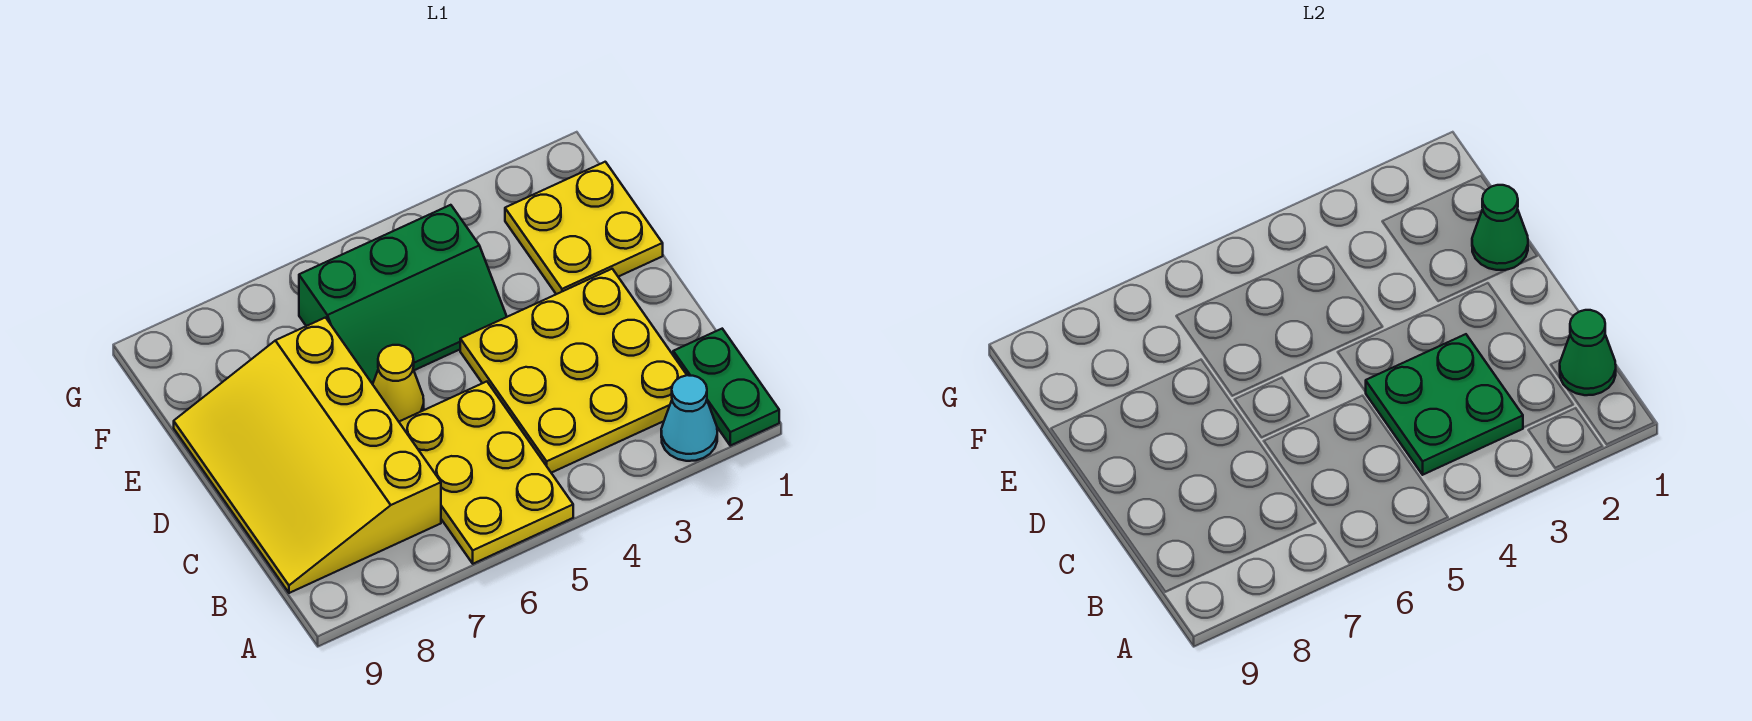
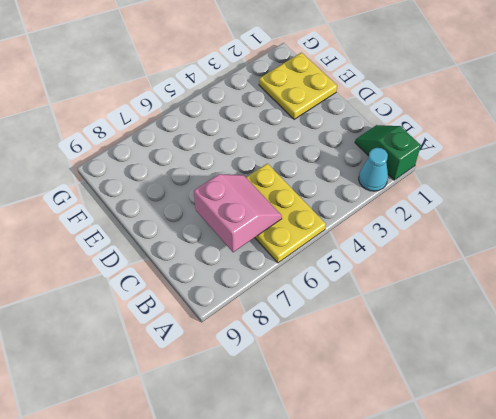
green slope A1:B1 level 1 top A -> green plate A1:B1 level 1
pink slope B6:C7 level 2 top 7 -> none
none -> yellow plate B2:D4 level 1
none -> yellow slope B7:E9 level 1 top 7

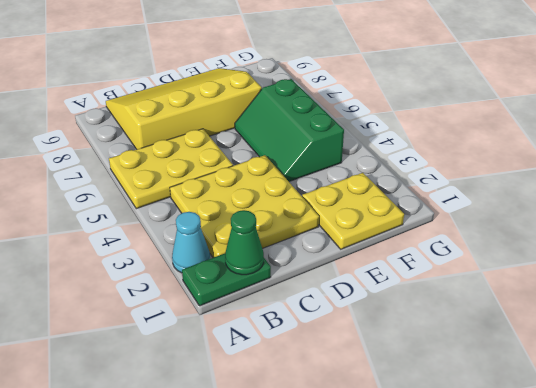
none -> yellow cone D6 level 1
none -> green plate B3:C4 level 2

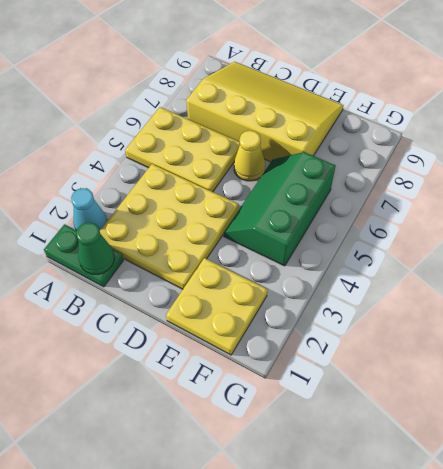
none -> green plate B3:C4 level 2
none -> green cone E1 level 2

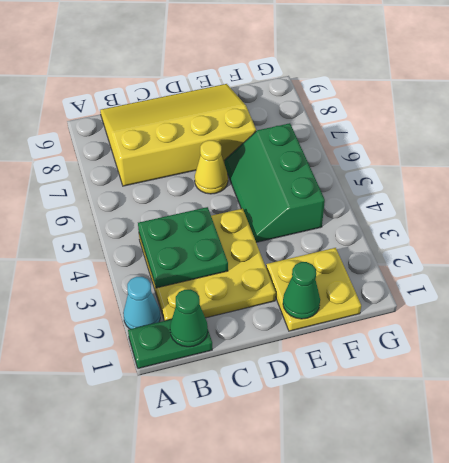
none -> yellow plate A5:C6 level 1

